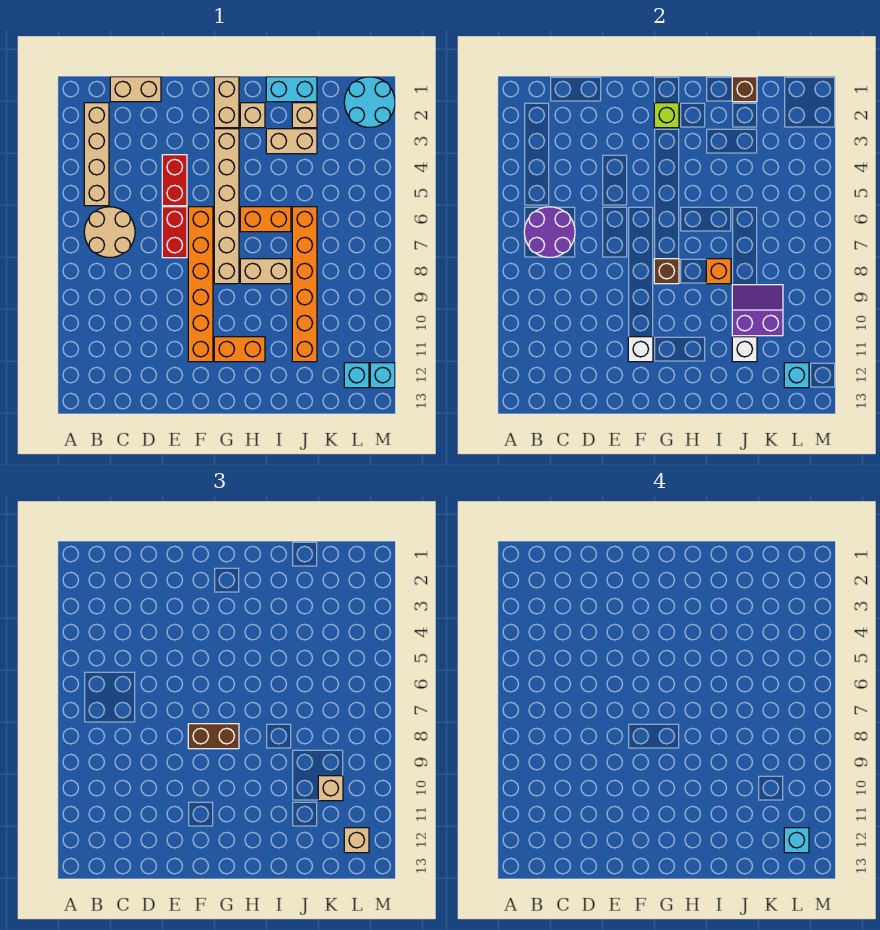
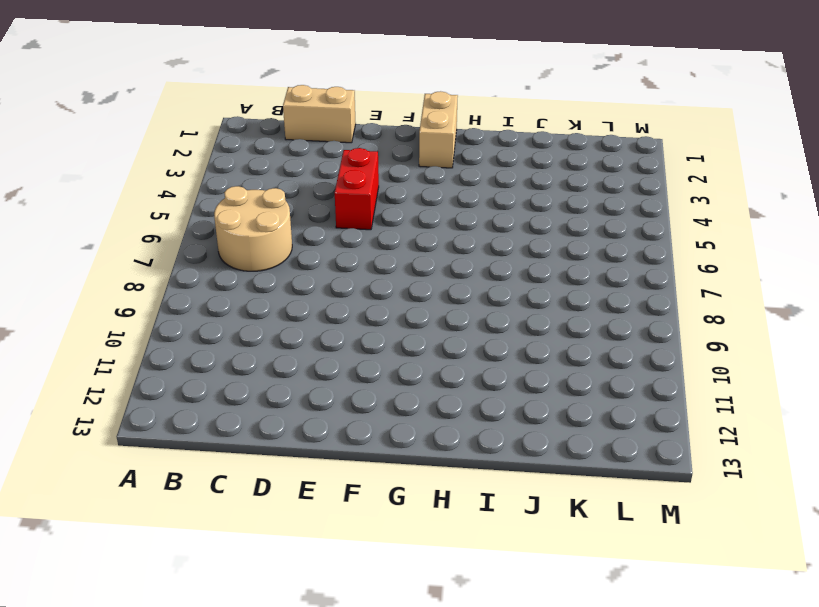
none -> tan brick B2:B5 level 1
none -> red brick E6:E7 level 1
none -> orange brick F6:F11 level 1
none -> tan brick G3:G8 level 1

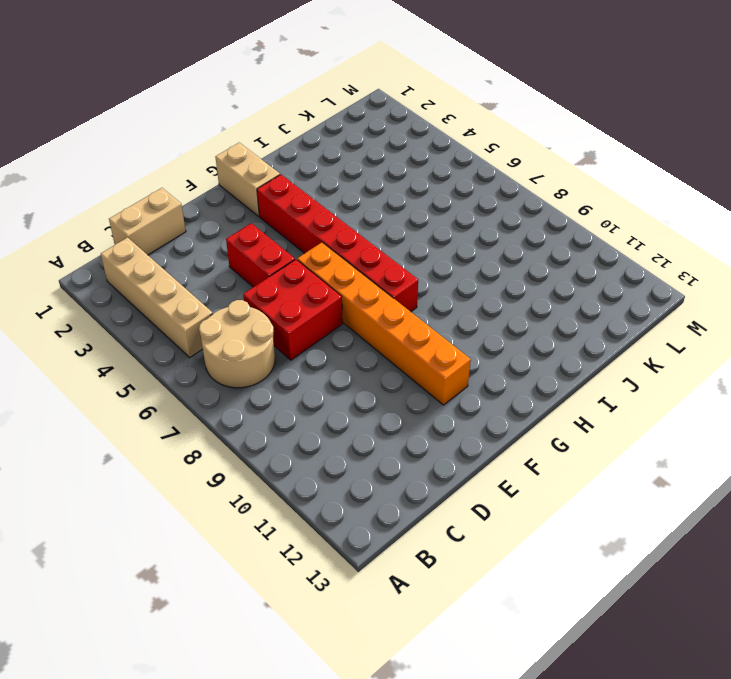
red brick D6:E7 level 1 -> red brick E6:E7 level 1
red brick G3:G8 level 1 -> tan brick G3:G8 level 1
none -> orange brick G11:H11 level 1
none -> tan brick H2 level 1
none -> orange brick H6:I6 level 1
none -> tan brick H8:I8 level 1

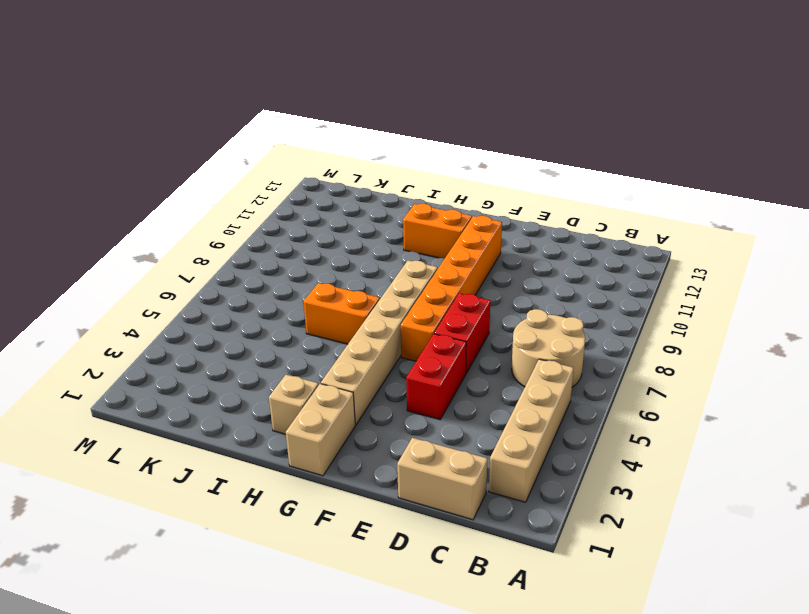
none -> tan brick H8:I8 level 1
none -> cyan brick I1:J1 level 1
none -> tan brick I3:J3 level 1
none -> tan brick J2 level 1

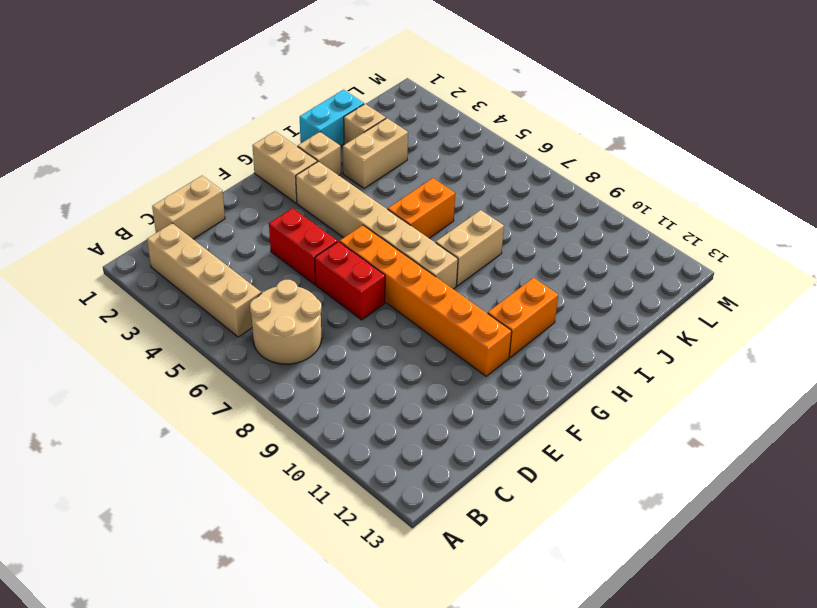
none -> orange brick J6:J11 level 1
none -> cyan round brick L1:M2 level 1
none -> cyan brick L12 level 1
none -> cyan brick M12 level 1

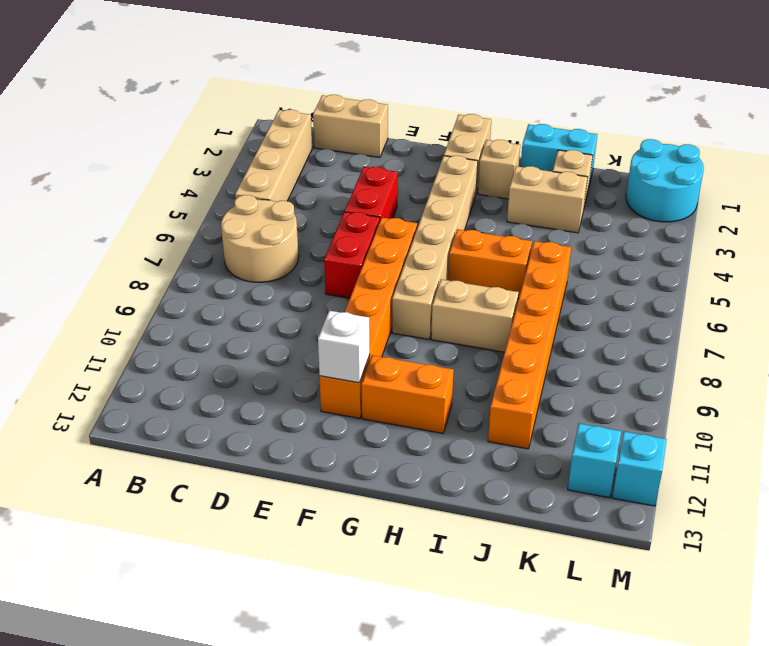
none -> purple round brick B6:C7 level 2
none -> lime brick G2 level 2
none -> brown brick G8 level 2
none -> orange brick I8 level 2

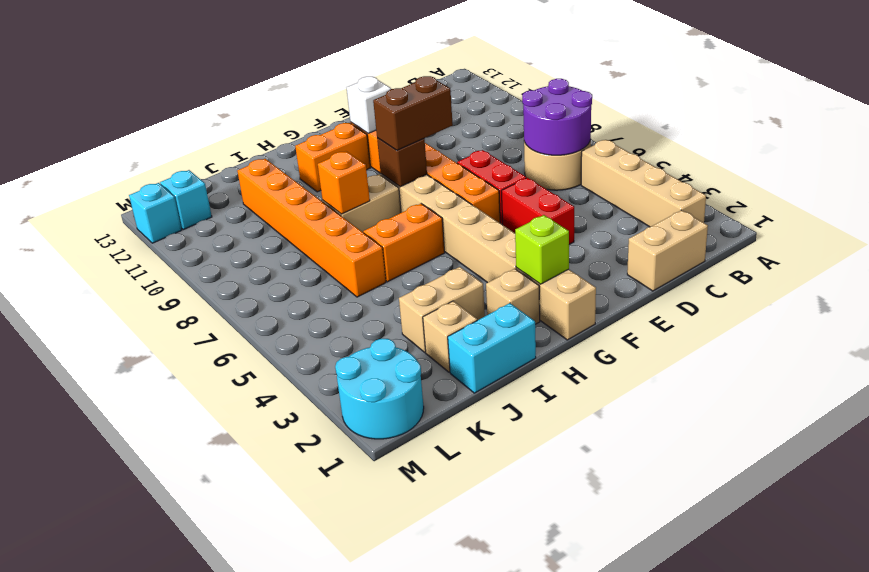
none -> brown brick J1 level 2
none -> purple slope J9:K10 level 2 top 10
none -> white brick J11 level 2
none -> cyan brick L12 level 2

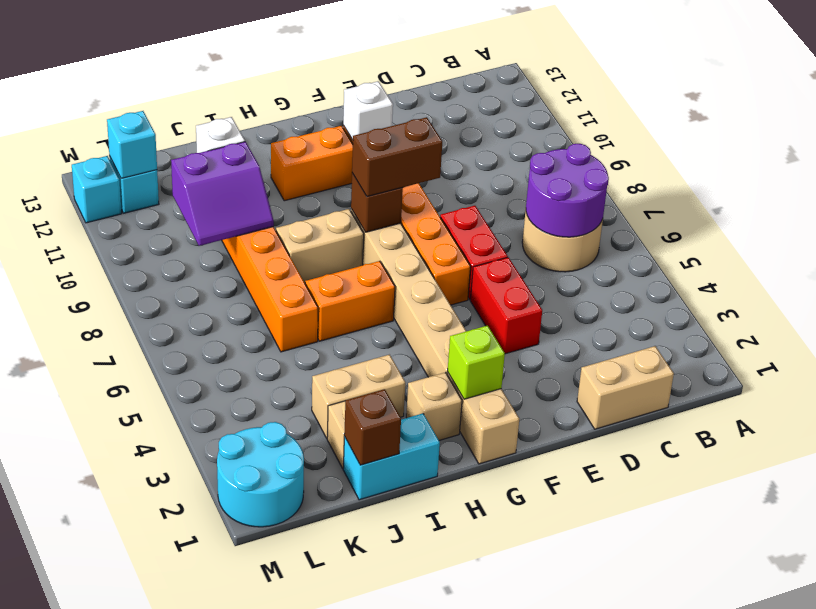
none -> tan brick B2:B5 level 1
none -> orange brick I8 level 2
none -> tan brick K10 level 3
none -> tan brick L12 level 3

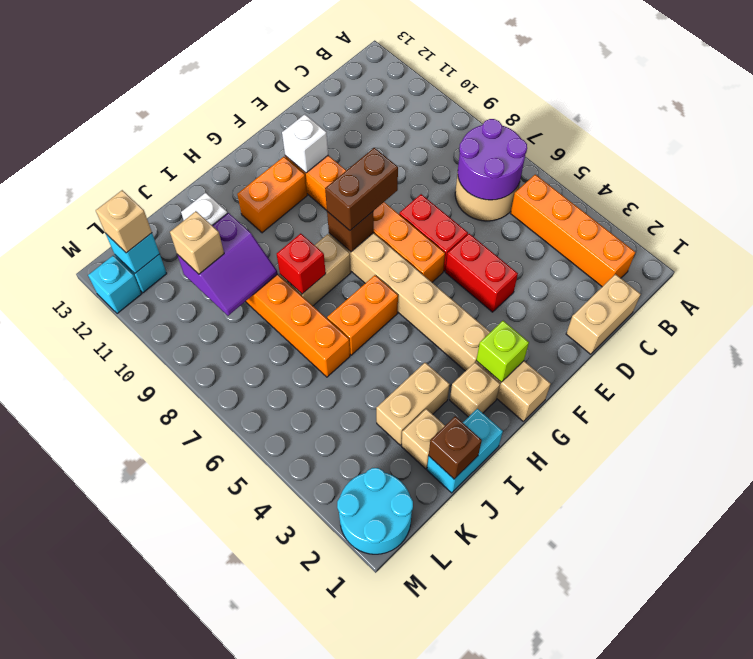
orange brick B2:B5 level 1 -> tan brick B2:B5 level 1
red brick I8 level 2 -> orange brick I8 level 2
none -> cyan brick L12 level 4

